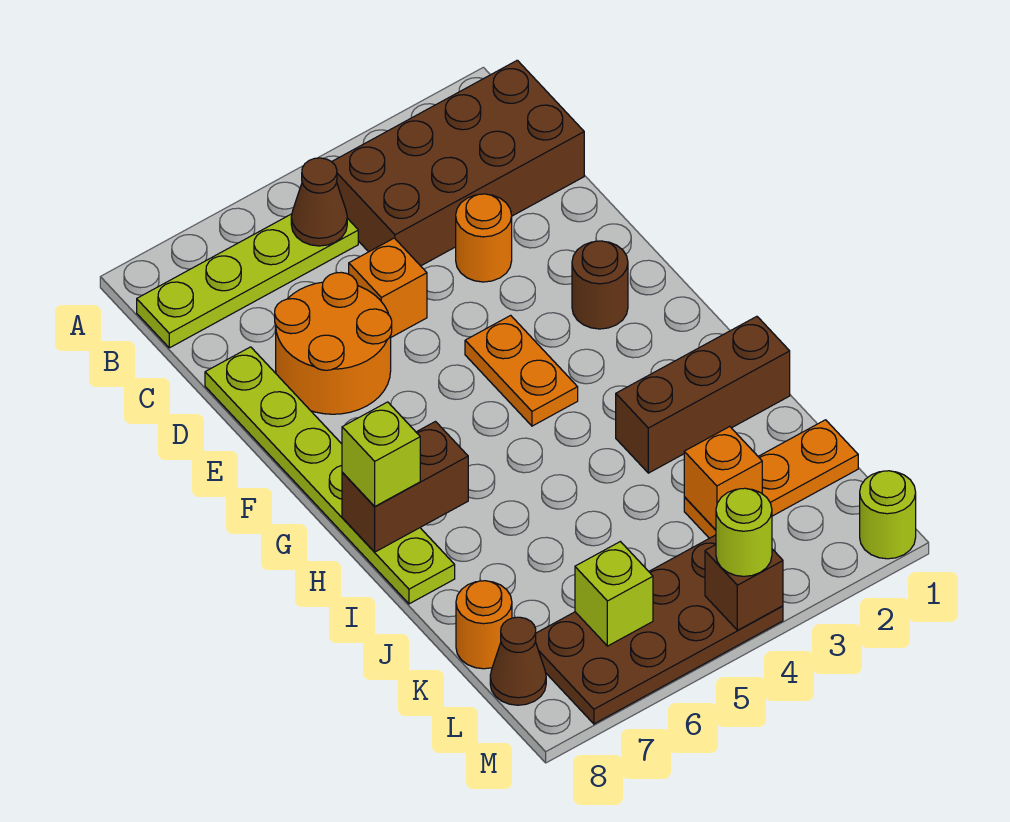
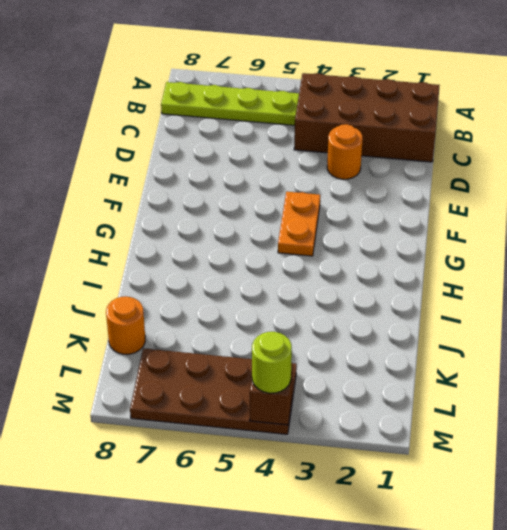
none -> orange brick D5 level 1
none -> orange round brick D6:E7 level 1
none -> lime plate D8:I8 level 1

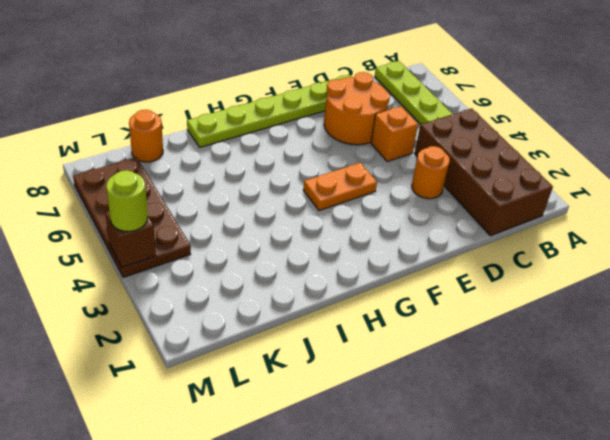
none -> brown round brick F2 level 1
none -> brown brick I1:I3 level 1
none -> orange plate K1:K3 level 1

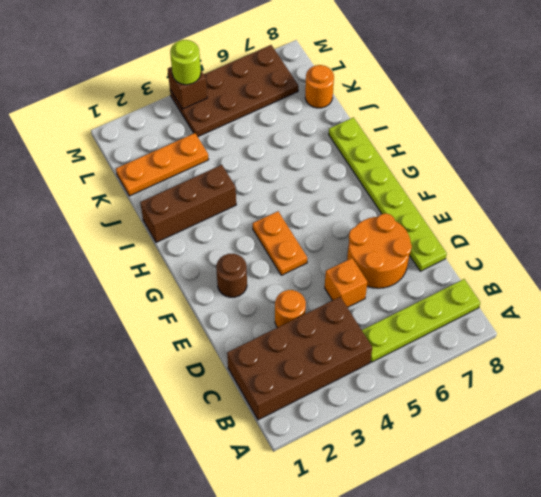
none -> brown cone L8 level 1
none -> lime round brick M1 level 1
none -> brown cone B5 level 2

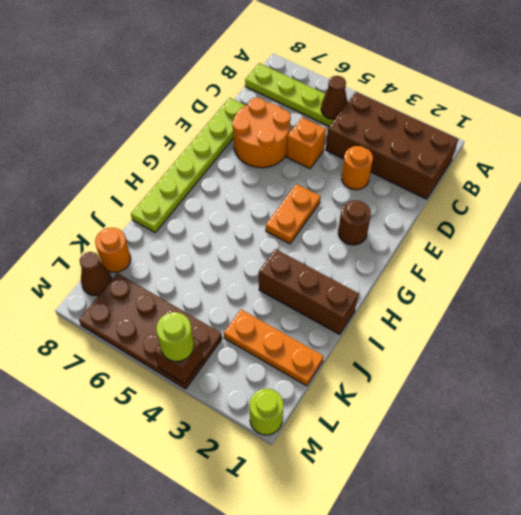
none -> brown brick H7:H8 level 2
none -> orange brick K3 level 2
none -> lime brick L6 level 2

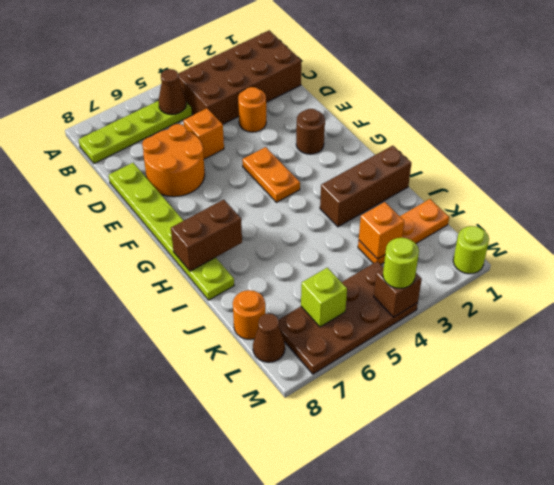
none -> lime brick H8 level 3

